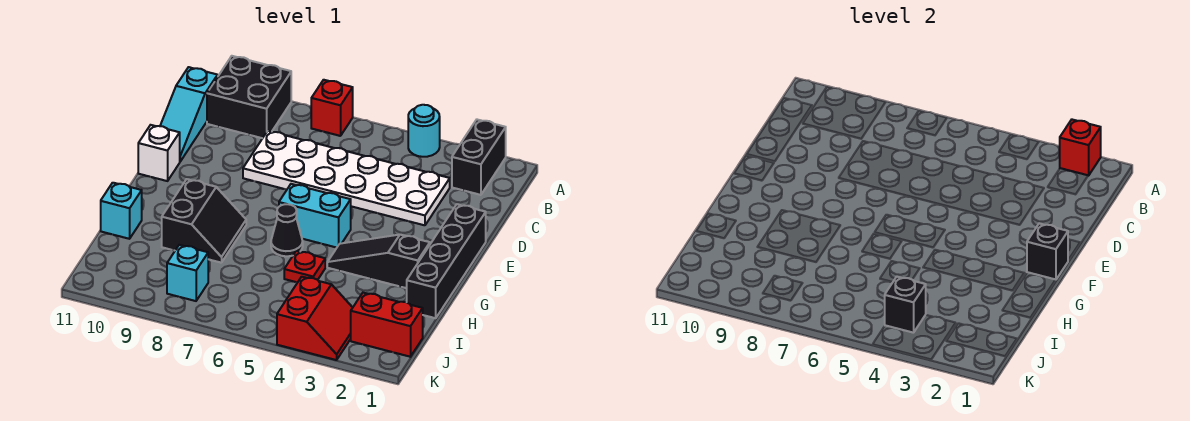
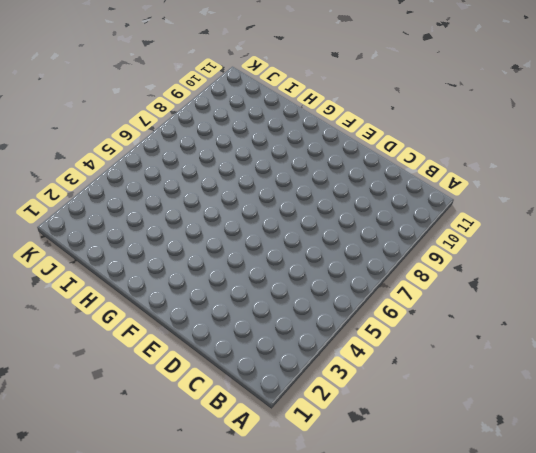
none -> black brick A2:B2 level 1
none -> cyan round brick A4 level 1
none -> red brick A7 level 1

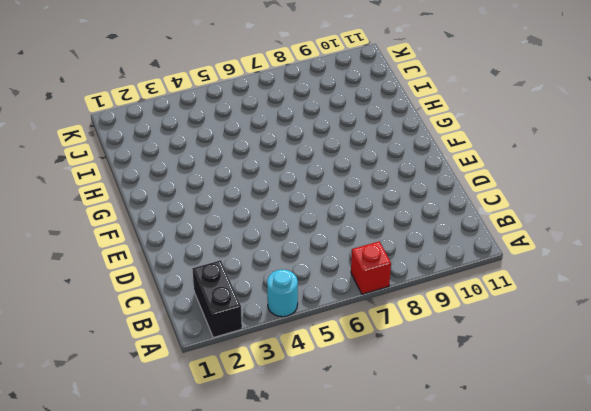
none -> black brick A9:B10 level 1
none -> cyan slope B11:D11 level 1 top B
none -> white plate C3:D8 level 1

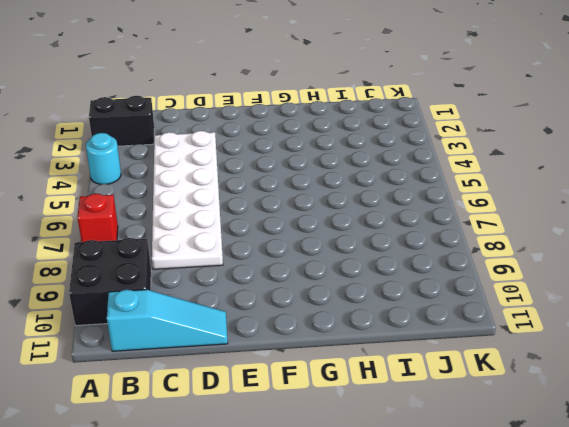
none -> black brick E1:H1 level 1
none -> white brick E11 level 1
none -> cyan brick F5:F6 level 1

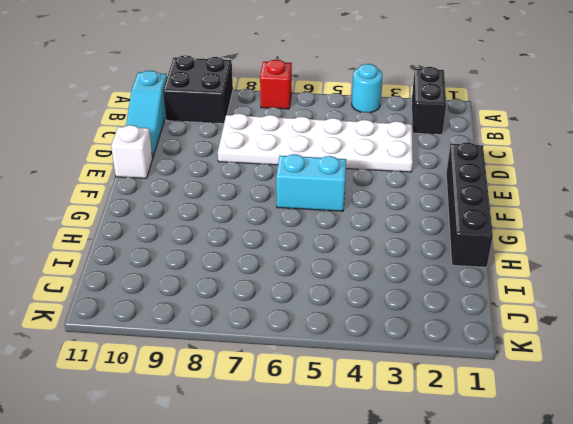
none -> black slope G2:G4 level 1 top 2
none -> black cone G6 level 1
none -> black slope G8:H9 level 1 top 9

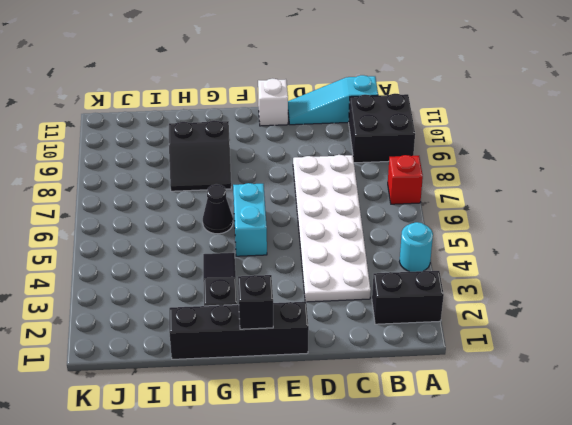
none -> red plate H5 level 1
none -> cyan brick H11 level 1
none -> red brick J1:J2 level 1

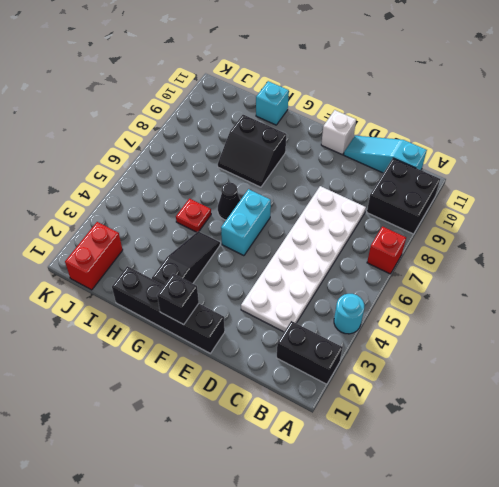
none -> red slope J3:K4 level 1 top 4
none -> cyan brick J8 level 1
none -> red brick A2 level 2

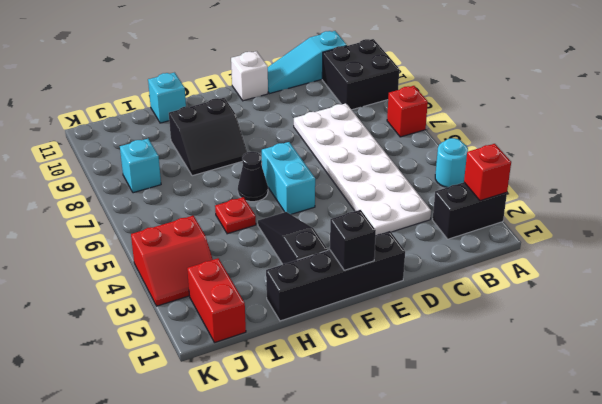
none -> black brick J4 level 2

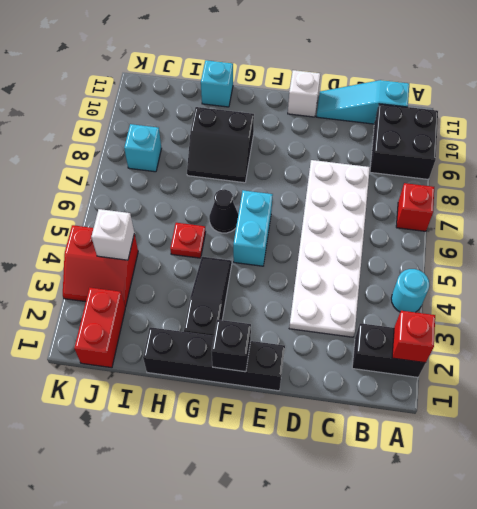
white brick J4 level 2 -> black brick J4 level 2

